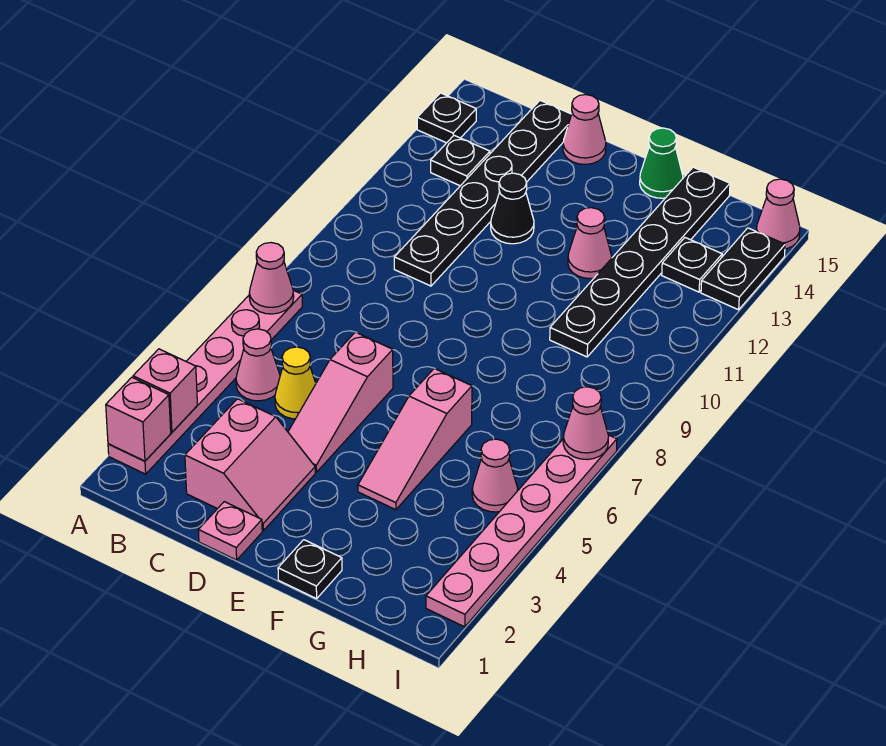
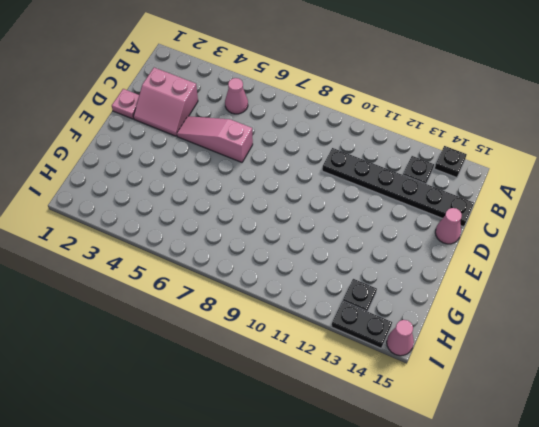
none -> pink plate A2:A7 level 1
none -> yellow cone C5 level 1
none -> black cone D12 level 1

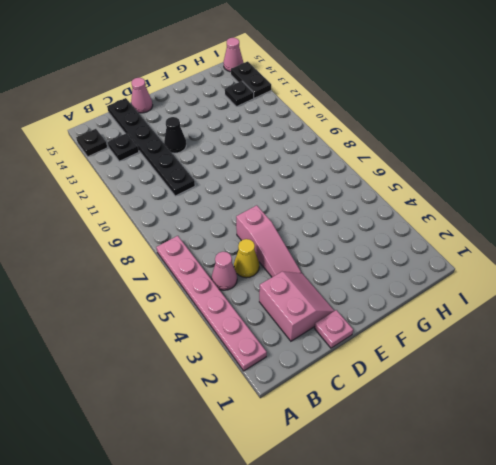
none -> black plate F1 level 1
none -> pink slope F4:F6 level 1 top 6
none -> pink cone F12 level 1

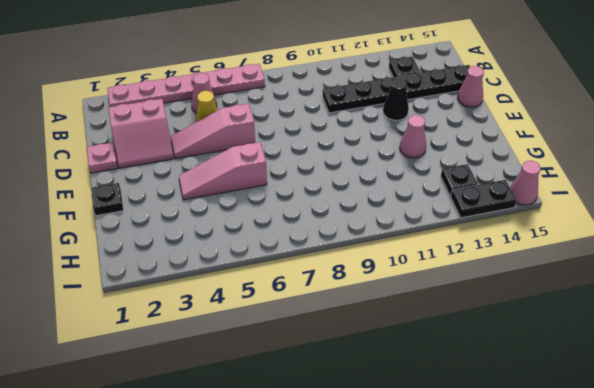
none -> black plate A14 level 1
none -> green cone F15 level 1
none -> black plate G10:G15 level 1

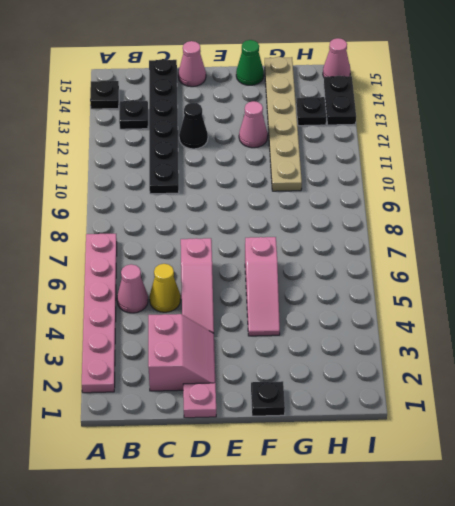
tan plate G10:G15 level 1 -> black plate G10:G15 level 1
none -> pink cone H5 level 1
none -> pink plate I2:I7 level 1
none -> pink brick A2 level 2

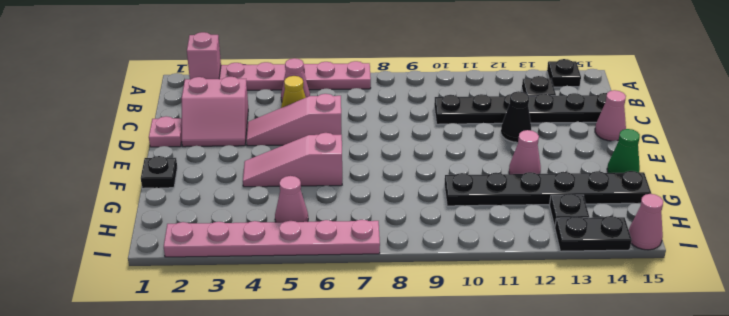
none -> pink brick A3 level 2
none -> pink cone A7 level 2
none -> pink cone I7 level 2

